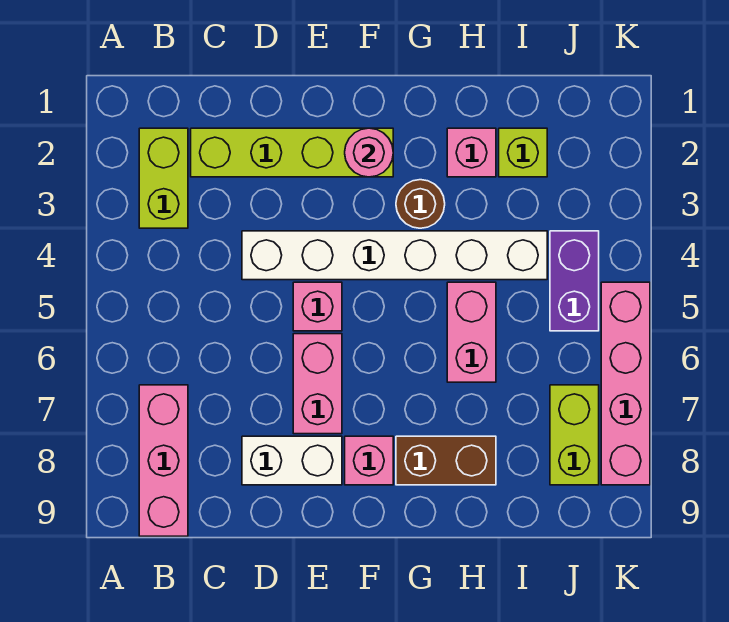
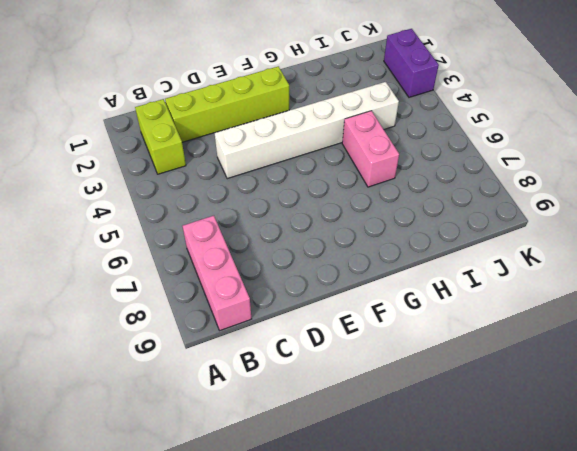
purple brick K2:K3 level 1 -> purple brick J4:J5 level 1
none -> white brick D8:E8 level 1
none -> pink brick E5 level 1
none -> pink brick E6:E7 level 1

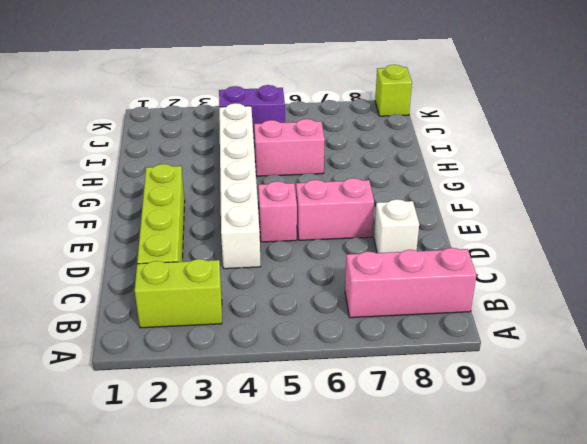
white brick D8 level 1 -> white brick D8:E8 level 1
lime brick K9 level 1 -> lime brick I2 level 1
none -> pink brick F8 level 1
none -> brown round brick G3 level 1
none -> brown brick G8:H8 level 1

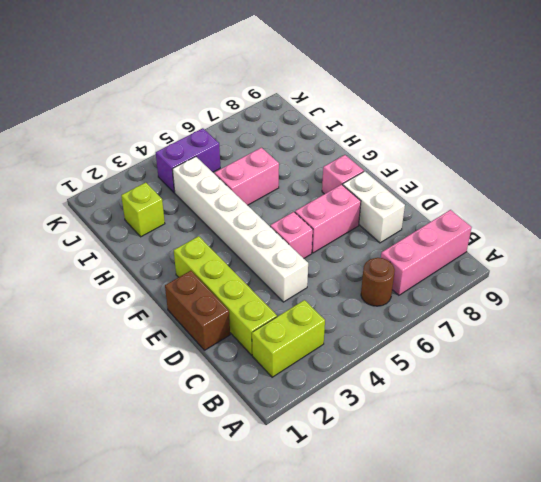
brown round brick B6 level 1 -> brown round brick G3 level 1
brown brick D1:E1 level 1 -> brown brick G8:H8 level 1
none -> pink brick H2 level 1
none -> lime brick J7:J8 level 1
none -> pink brick K5:K8 level 1

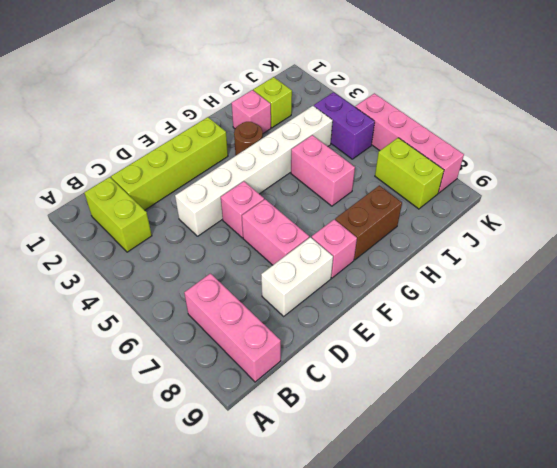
none -> pink round brick F2 level 2

